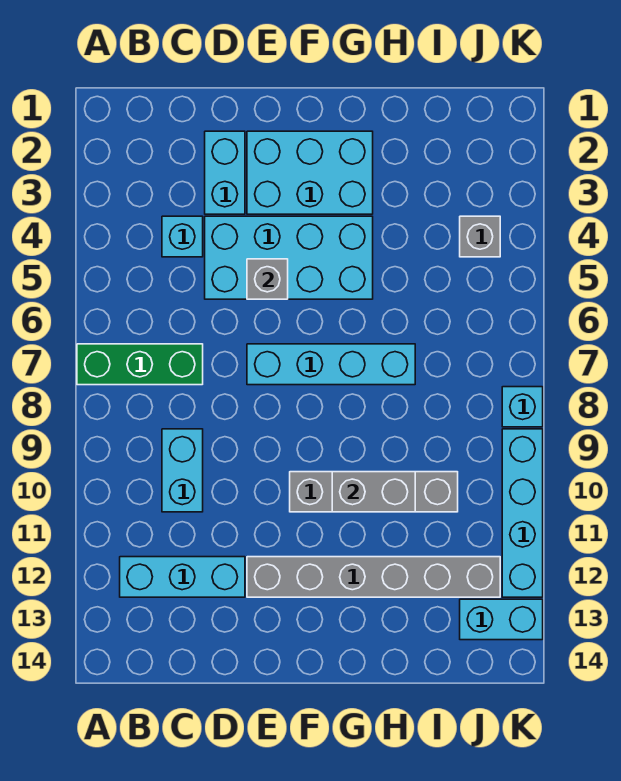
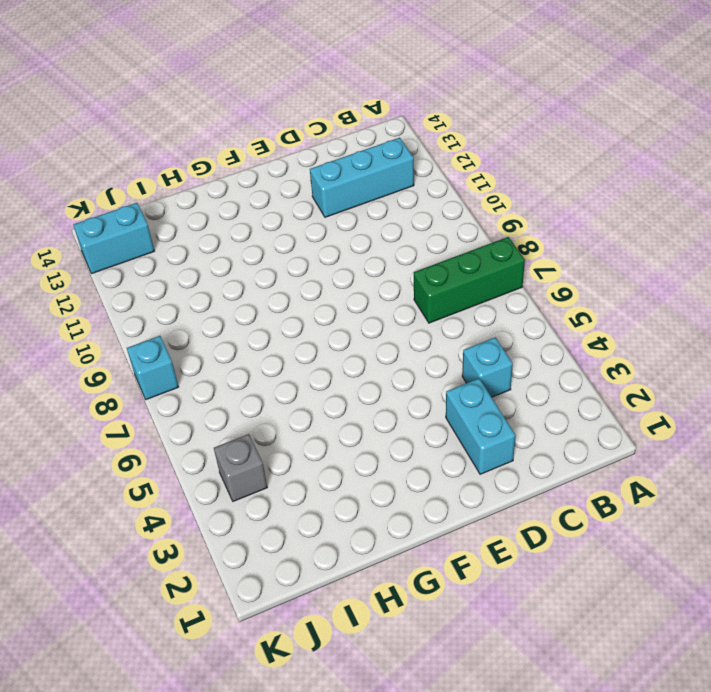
none -> cyan brick C9:C10 level 1
none -> cyan brick D4:G5 level 1
none -> cyan brick E2:G3 level 1

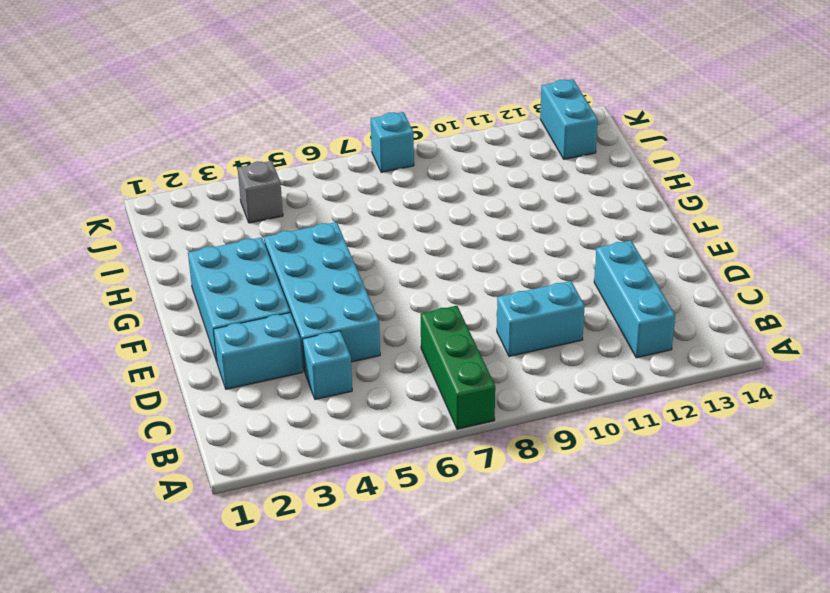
none -> cyan brick E7:H7 level 1
none -> grey brick E12:J12 level 1
none -> grey brick F10:I10 level 1

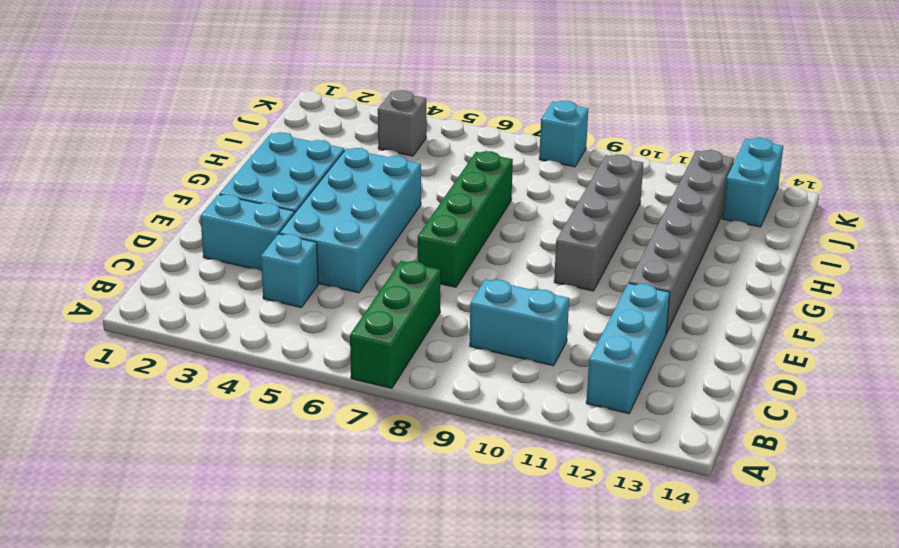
green brick E7:H7 level 1 -> cyan brick E7:H7 level 1
none -> cyan brick K9:K12 level 1
none -> grey brick E5 level 2
none -> grey brick G10:H10 level 2

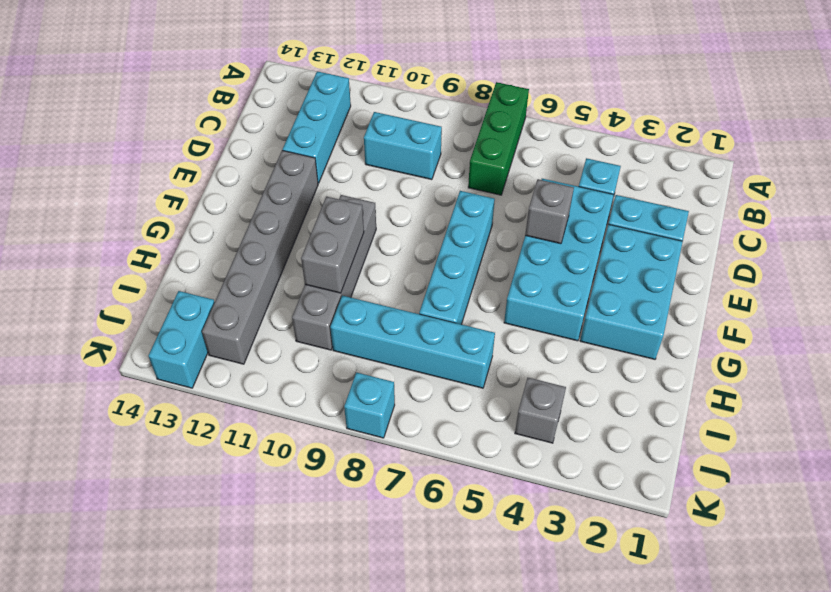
cyan brick I6:I9 level 1 -> cyan brick K9:K12 level 1

